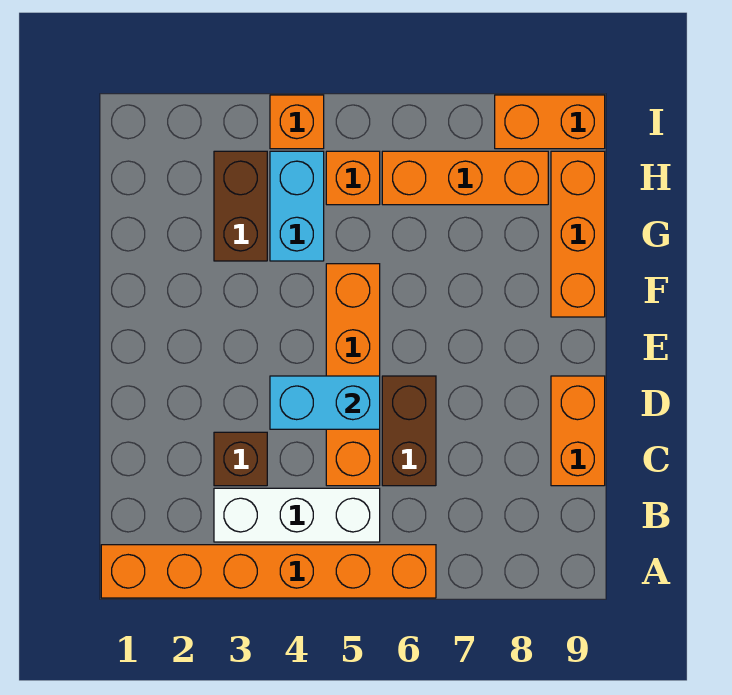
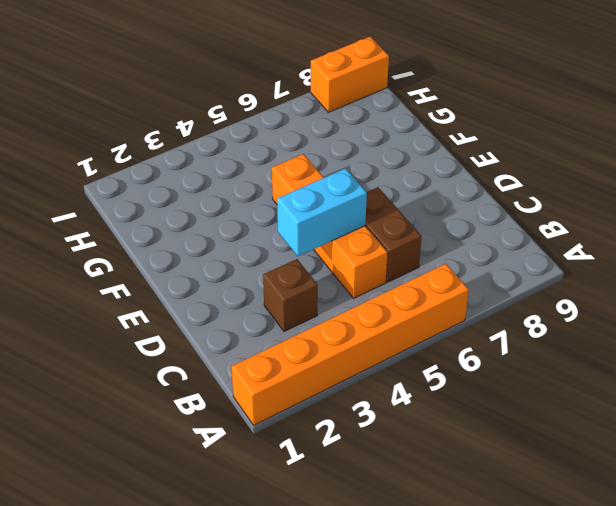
none -> white brick B3:B5 level 1
none -> orange brick C9:D9 level 1
none -> orange brick F9:H9 level 1

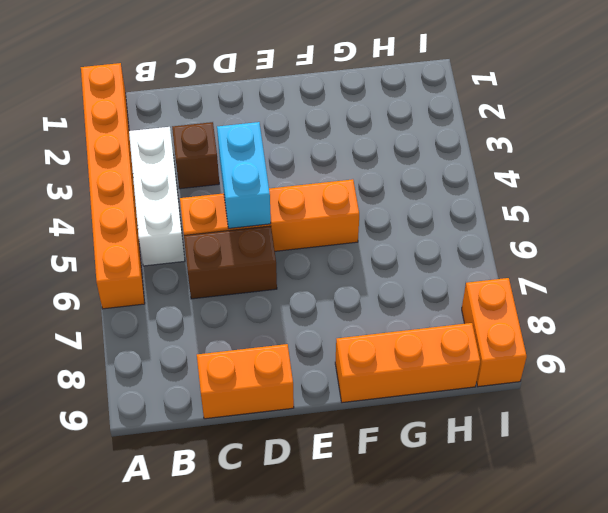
none -> brown brick G3:H3 level 1
none -> cyan brick G4:H4 level 1
none -> orange brick H5 level 1

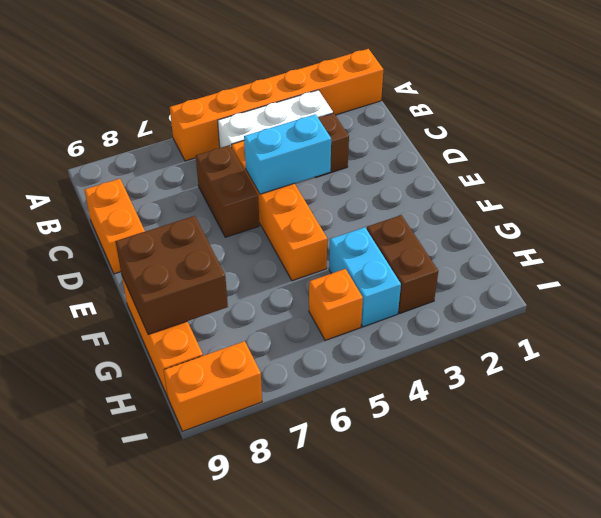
brown brick F8:G9 level 2 -> none
none -> orange brick H6:H8 level 1
none -> orange brick I4 level 1

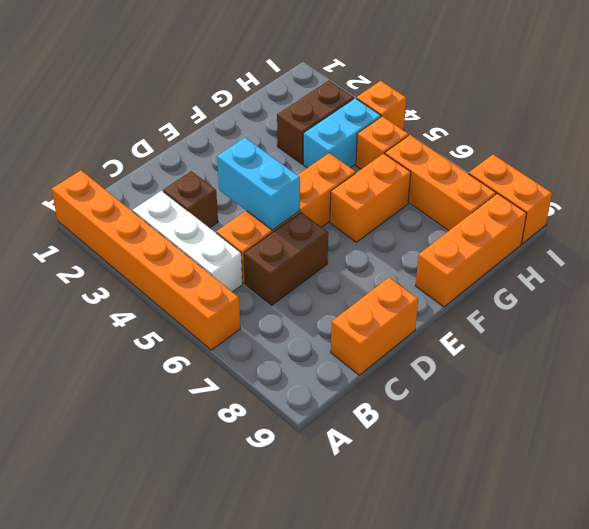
orange brick F6:G6 level 1 -> none

